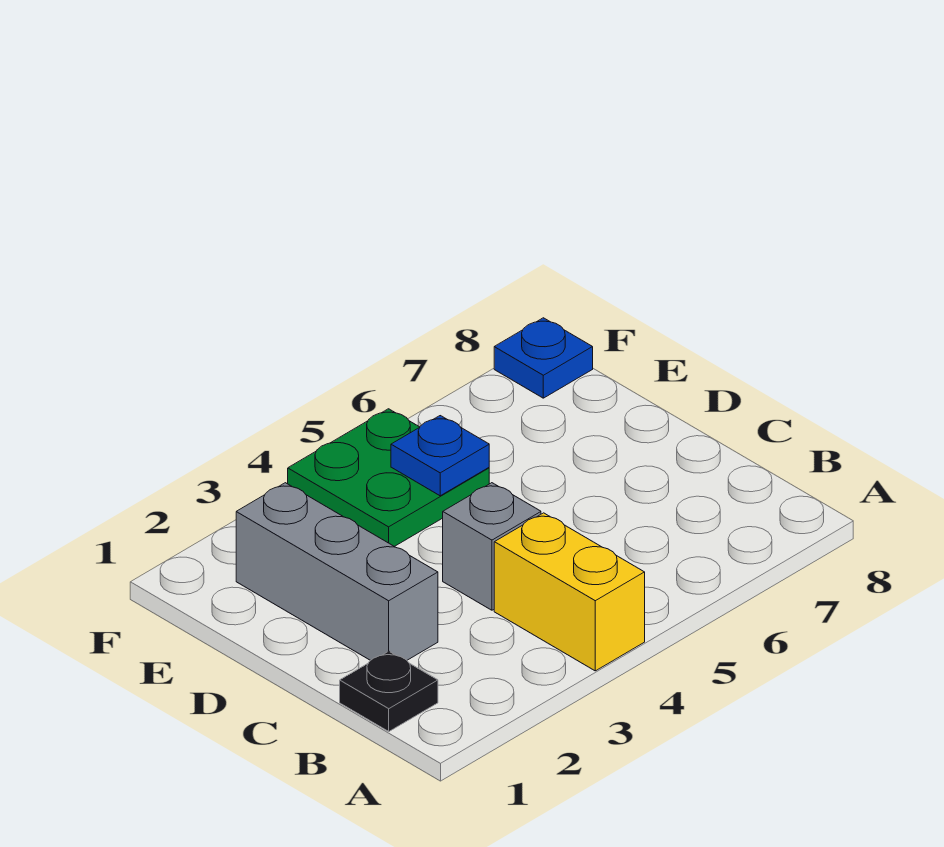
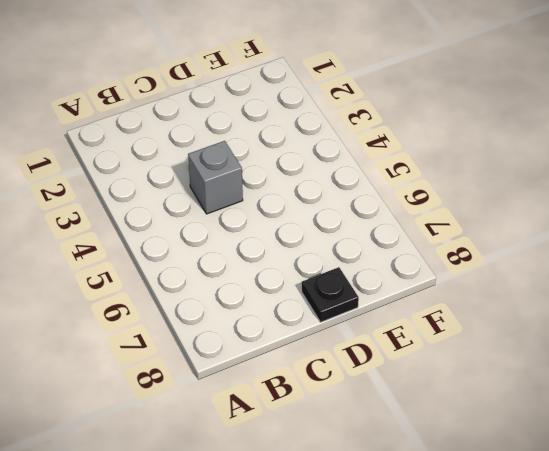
black plate D8 level 1 -> black plate B1 level 1
none -> yellow brick A4:B4 level 1
none -> grey brick C2:E2 level 1

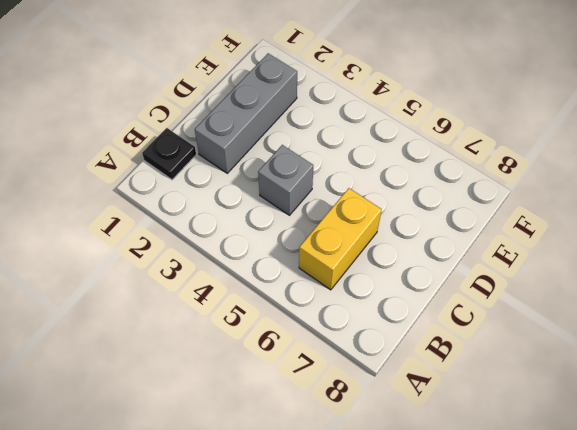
yellow brick B6:C6 level 1 -> yellow brick A4:B4 level 1
none -> green plate E4:F5 level 1
none -> blue plate F8 level 1

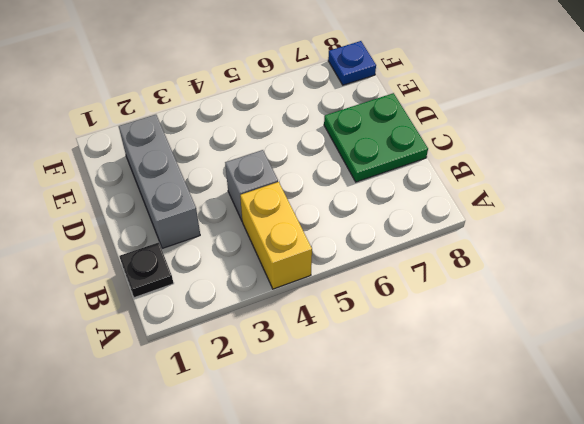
green plate C7:D8 level 1 -> green plate E4:F5 level 1
none -> blue plate E5 level 2

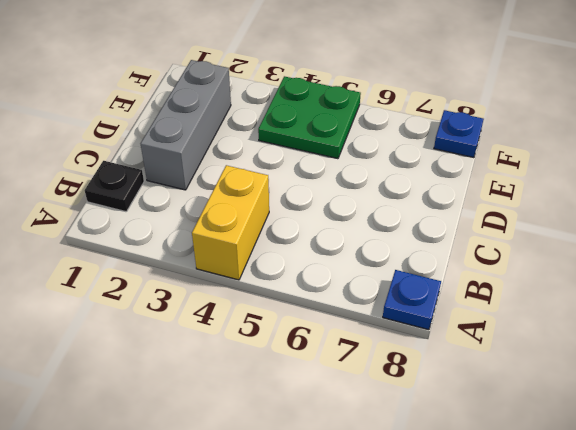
blue plate A8 level 1 -> blue plate E5 level 2
none -> grey brick C4 level 1

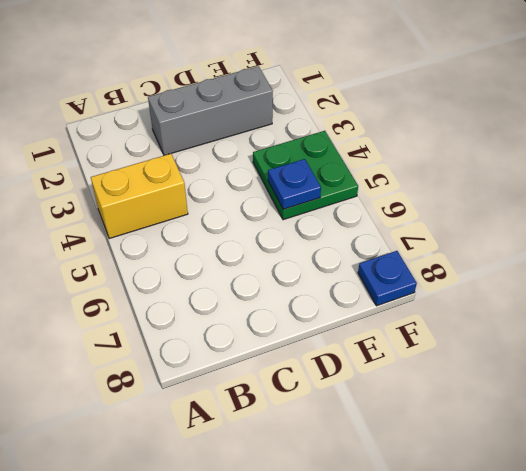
none -> black plate B1 level 1
none -> grey brick C4 level 1

